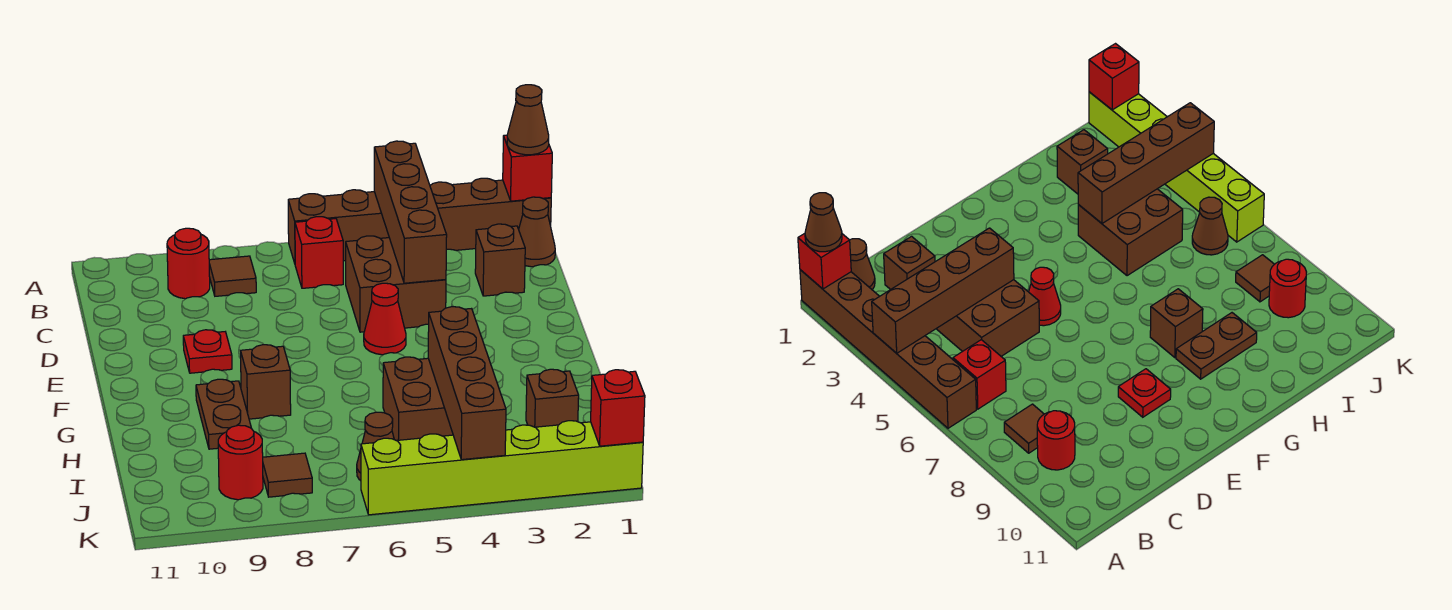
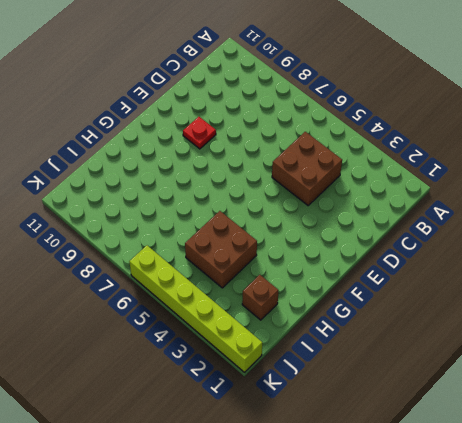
none -> brown brick A1:A6 level 1
none -> brown cone B1 level 1
none -> red brick B6 level 1

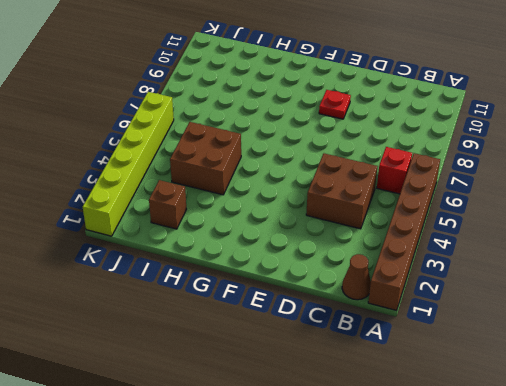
none -> brown tile B8 level 1
none -> red round brick B9 level 1
none -> brown brick C2 level 1

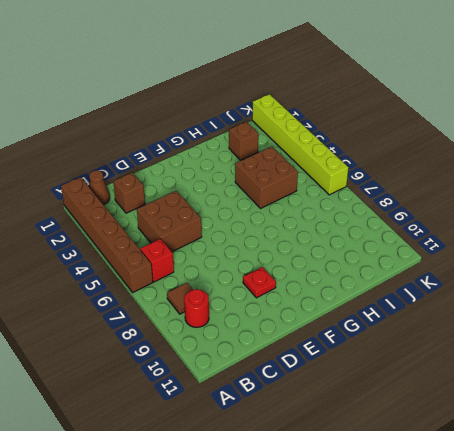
none -> red cone E5 level 1
none -> brown brick G8 level 1
none -> brown plate G9:H9 level 1

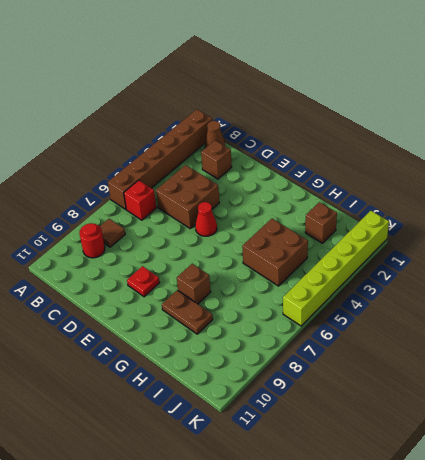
none -> brown cone J6 level 1
none -> brown tile J8 level 1
none -> red round brick J9 level 1

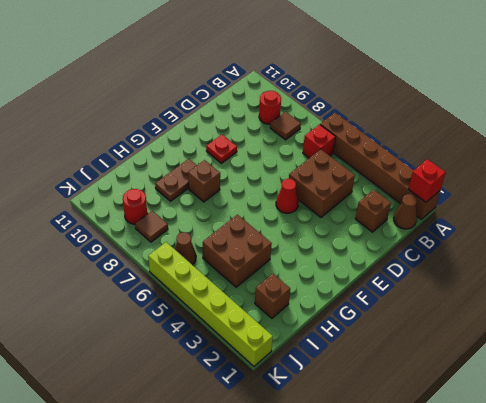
none -> brown brick A4:D4 level 2
none -> brown brick H4:K4 level 2
none -> red brick K1 level 2

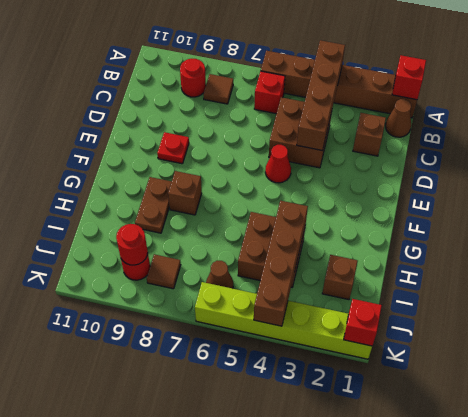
red round brick J9 level 2 -> none
none -> brown cone A1 level 3

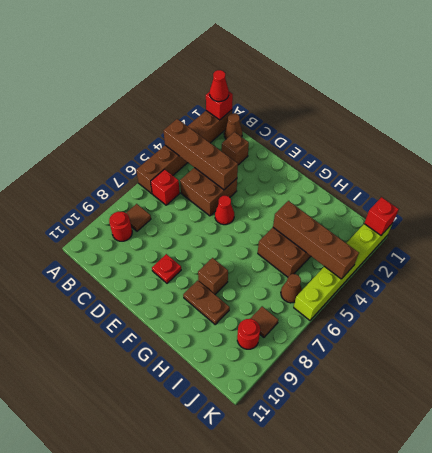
red cone A1 level 3 -> brown cone A1 level 3
none -> brown brick I2 level 1

